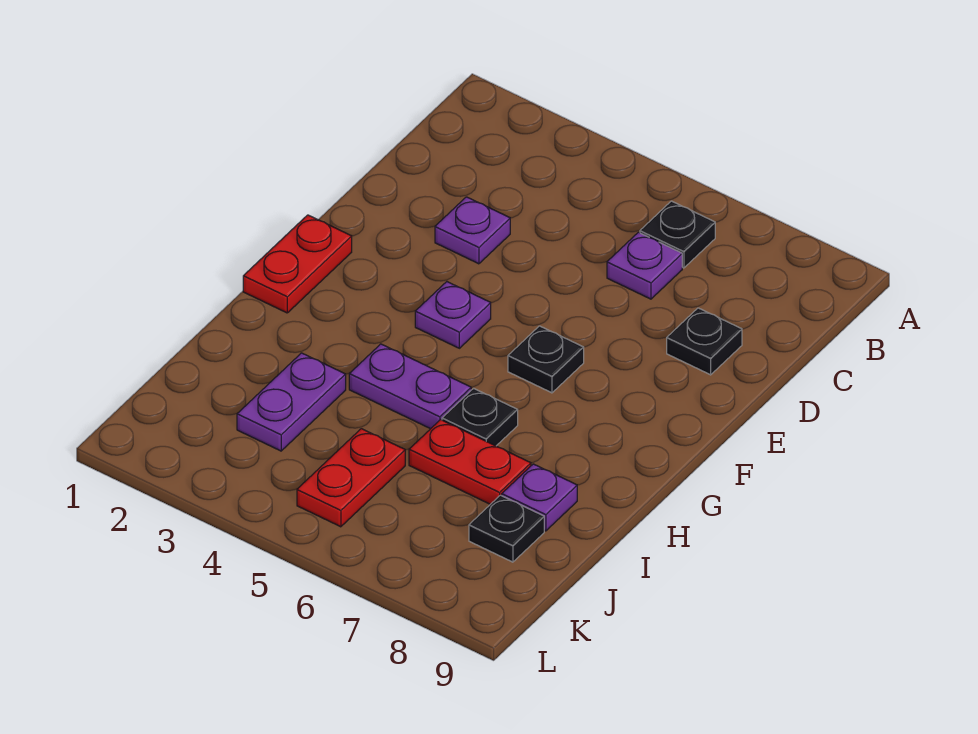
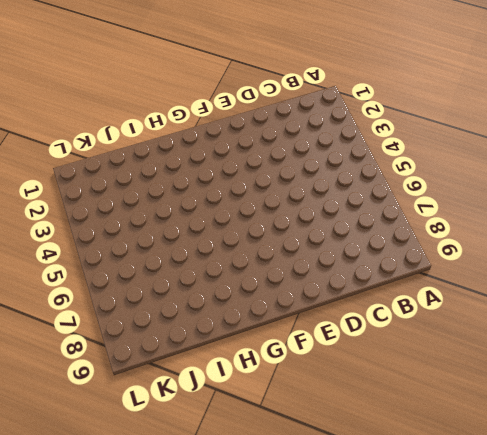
none -> black plate B6 level 1
none -> purple plate C6 level 1
none -> purple plate D3 level 1

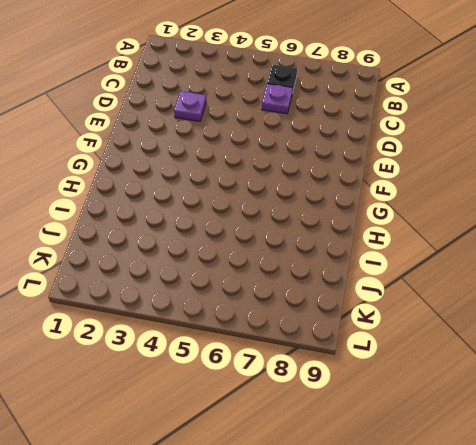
none -> black plate D8 level 1
none -> red plate F1:G1 level 1
none -> purple plate F4 level 1

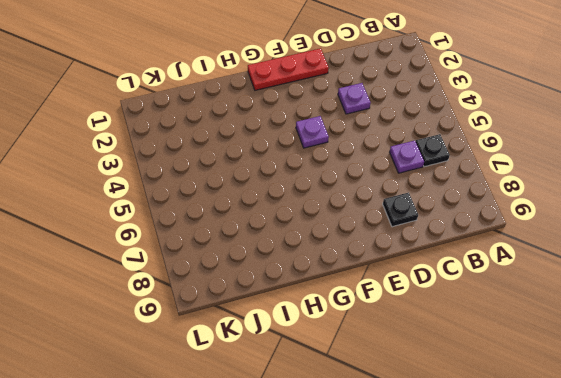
red plate E1:G1 level 1 -> red plate F1:G1 level 1
none -> black plate F6 level 1
none -> purple plate H4:H5 level 1
none -> black plate H6 level 1

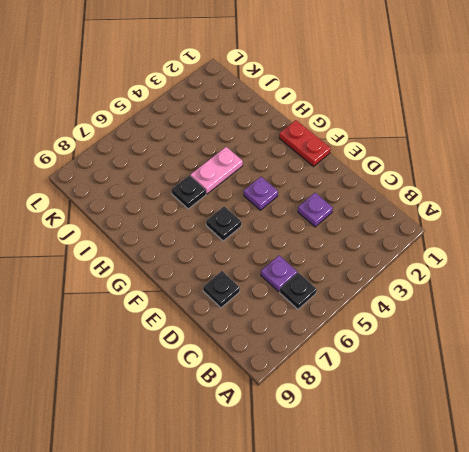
pink plate H4:H5 level 1 -> purple plate H4:H5 level 1
none -> purple plate I3:J3 level 1
none -> red plate I6:I7 level 1
none -> purple plate I8 level 1

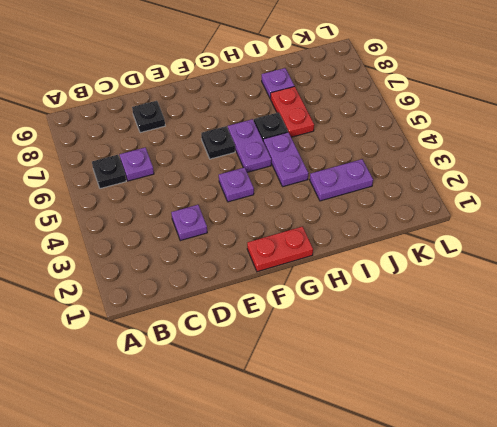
purple plate G5:G6 level 1 -> none
none -> red plate J5:K5 level 1
none -> black plate J8 level 1

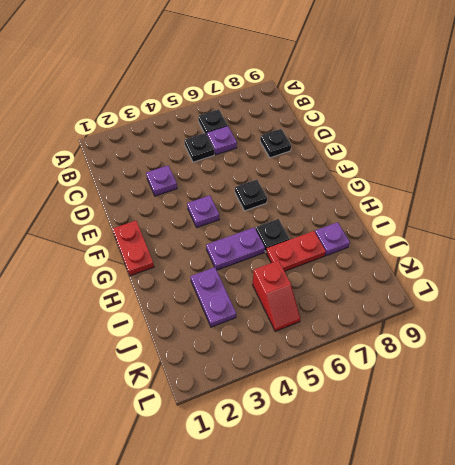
black plate C5 level 1 -> black plate J8 level 1
red slope J5:K5 level 1 top J -> red plate J5:K5 level 1

